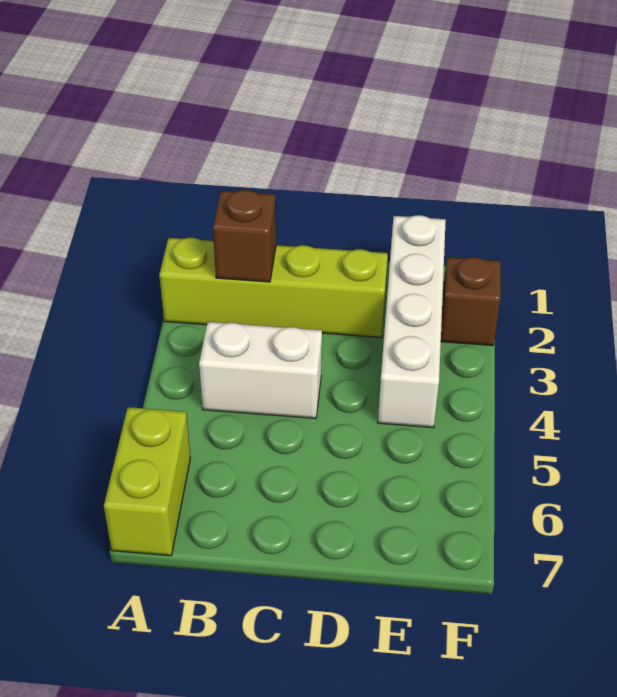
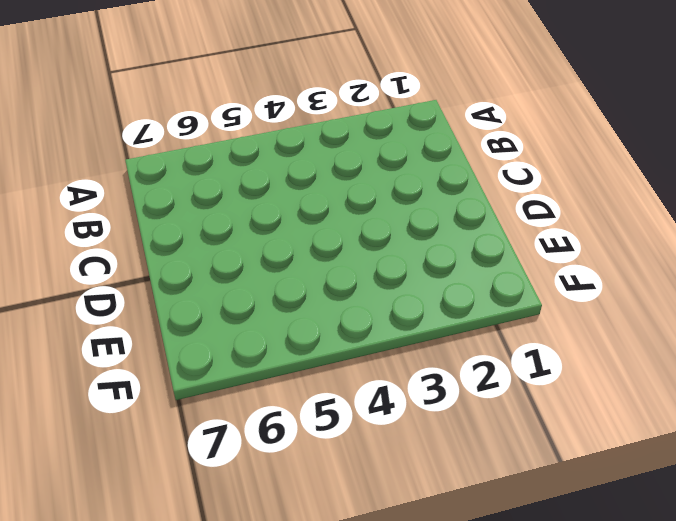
none -> lime brick A2:D2 level 1
none -> lime brick A6:A7 level 1

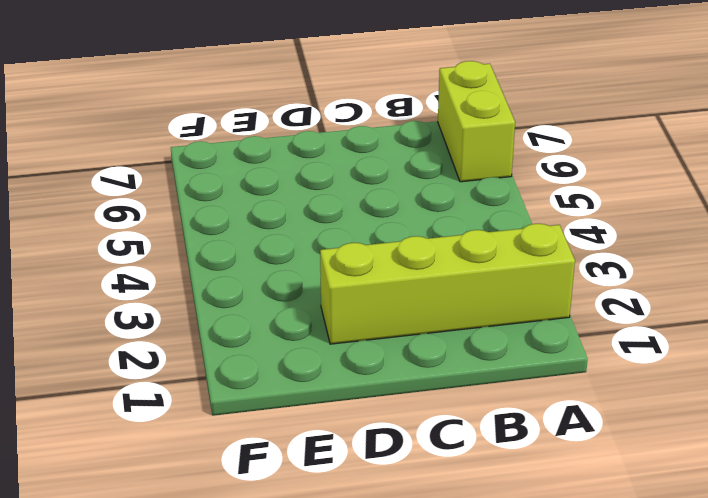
none -> white brick B4:C4 level 1
none -> white brick E1:E4 level 1

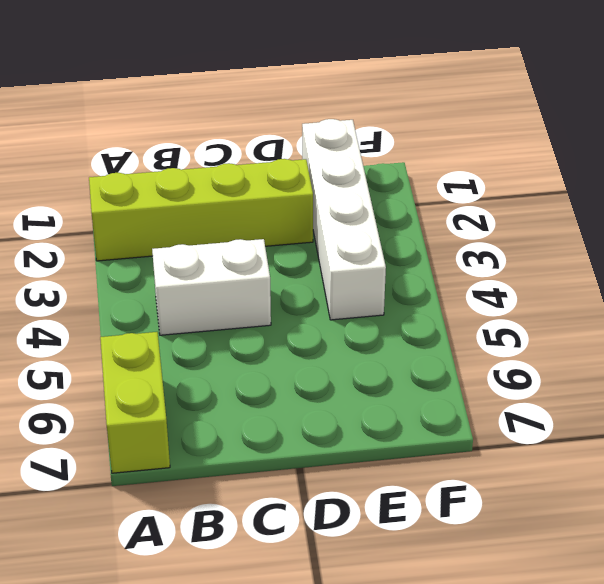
none -> brown brick F2 level 1
none -> brown brick B2 level 2

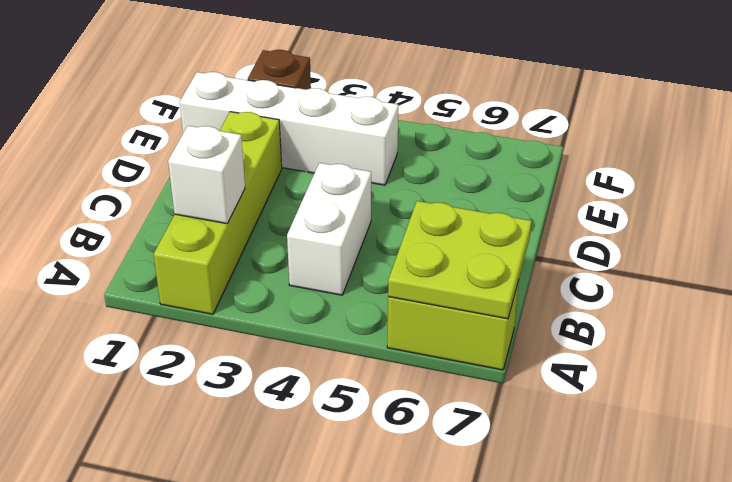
lime plate A6:B7 level 2 -> none
white brick B2 level 2 -> brown brick B2 level 2

